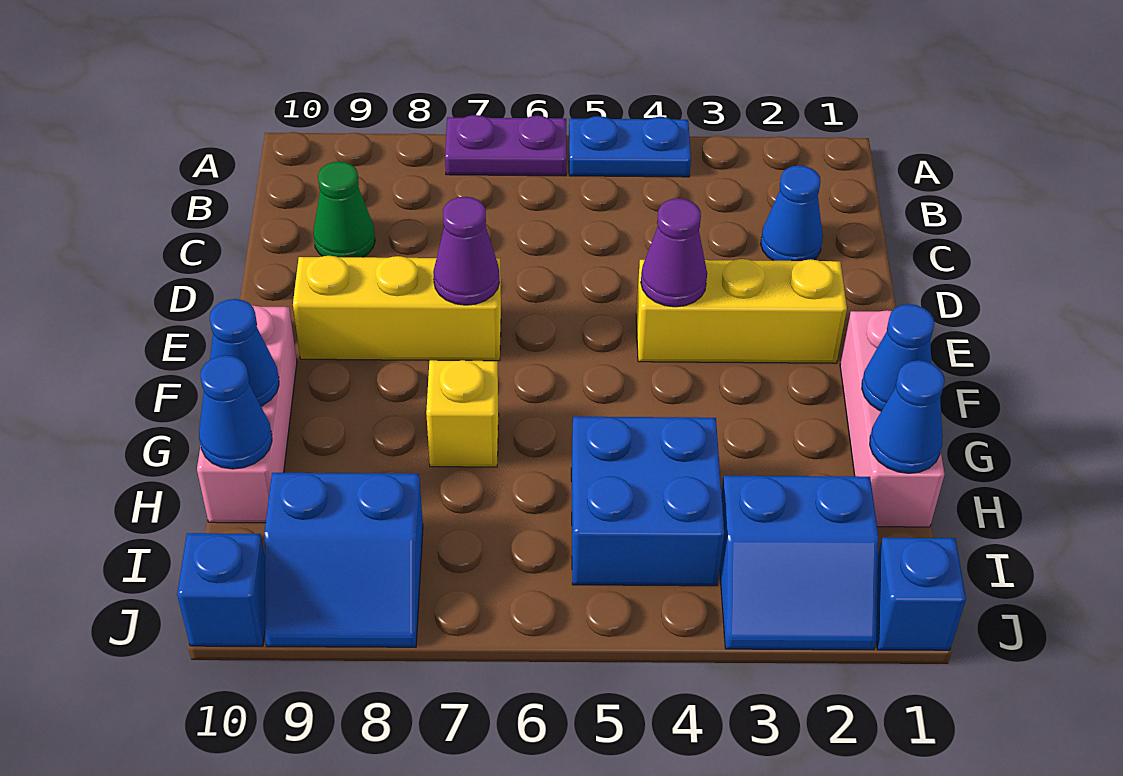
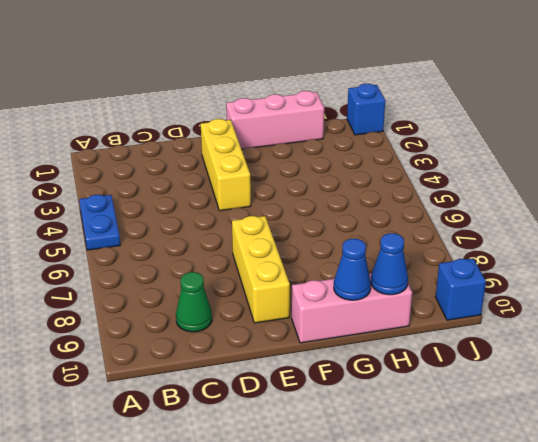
none -> purple plate A6:A7 level 1
none -> blue cone C2 level 1
none -> yellow brick G7 level 1

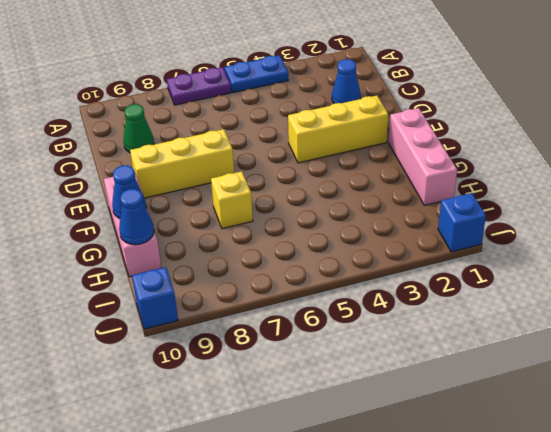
none -> blue brick H4:I5 level 1
none -> blue slope I2:J3 level 1 top I
none -> blue slope I8:J9 level 1 top I

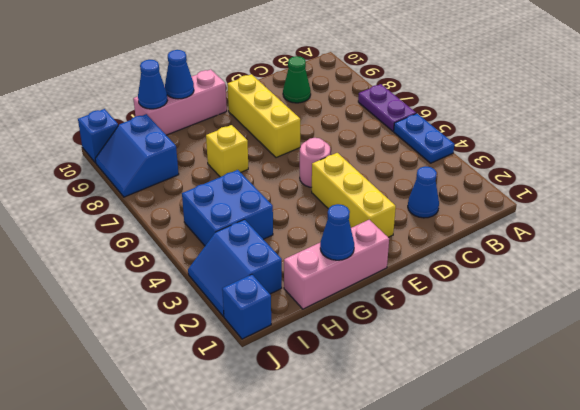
pink round brick E5 level 1 -> none
none -> purple cone E4 level 2
none -> purple cone E7 level 2
none -> blue cone H1 level 2

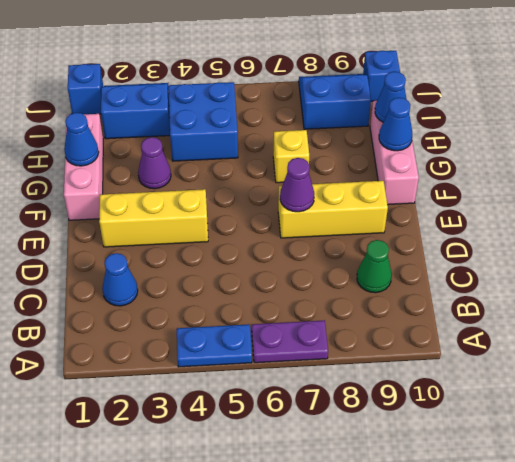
purple cone G3 level 1 -> purple cone E4 level 2
none -> blue cone H1 level 2

